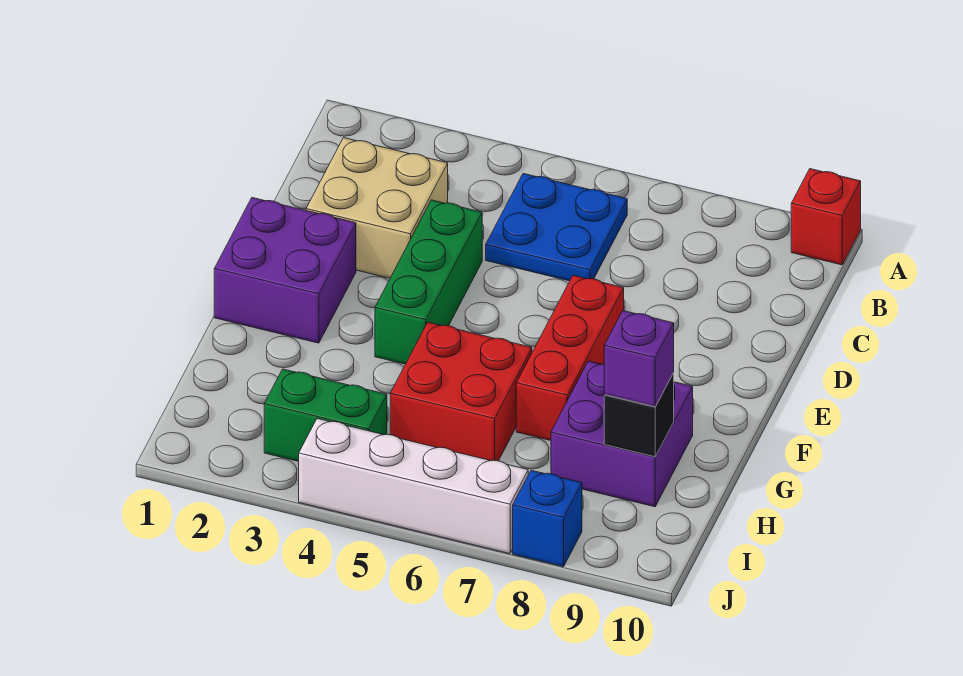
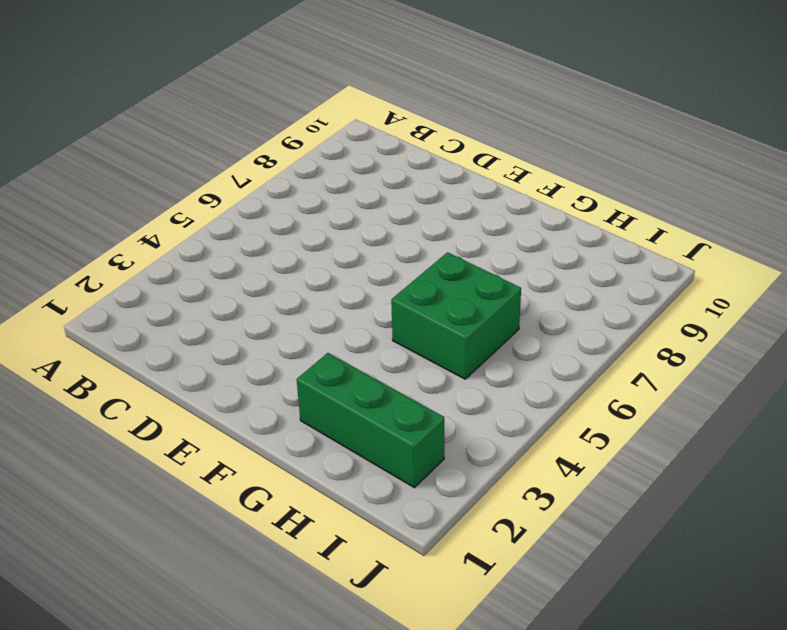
green brick G2:I2 level 1 -> green brick D4:F4 level 1
green brick G5:H6 level 1 -> red brick G5:H6 level 1
none -> red brick A10 level 1
none -> blue plate B5:C6 level 1
none -> tan brick C2:D3 level 1

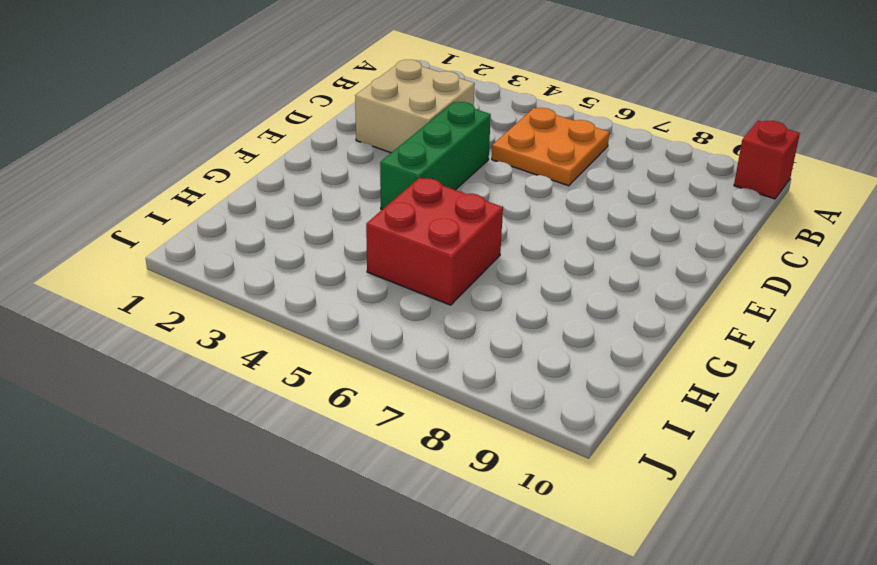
orange plate B5:C6 level 1 -> blue plate B5:C6 level 1
none -> purple brick E1:F2 level 1
none -> red brick E7:G7 level 1
none -> purple brick G8:H9 level 1

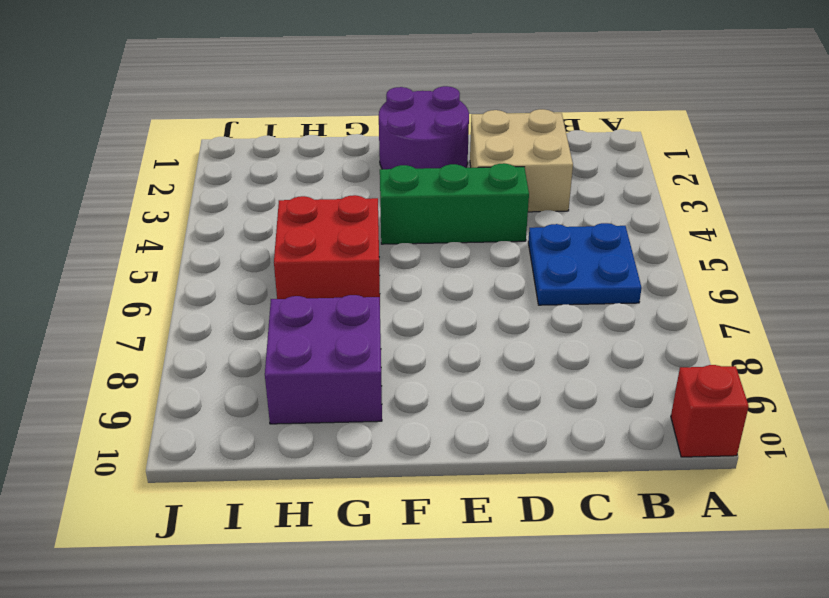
purple round brick E1:F2 level 1 -> purple brick E1:F2 level 1
none -> red brick E7:G7 level 1
none -> green brick I3:I4 level 1
none -> white brick J4:J7 level 1

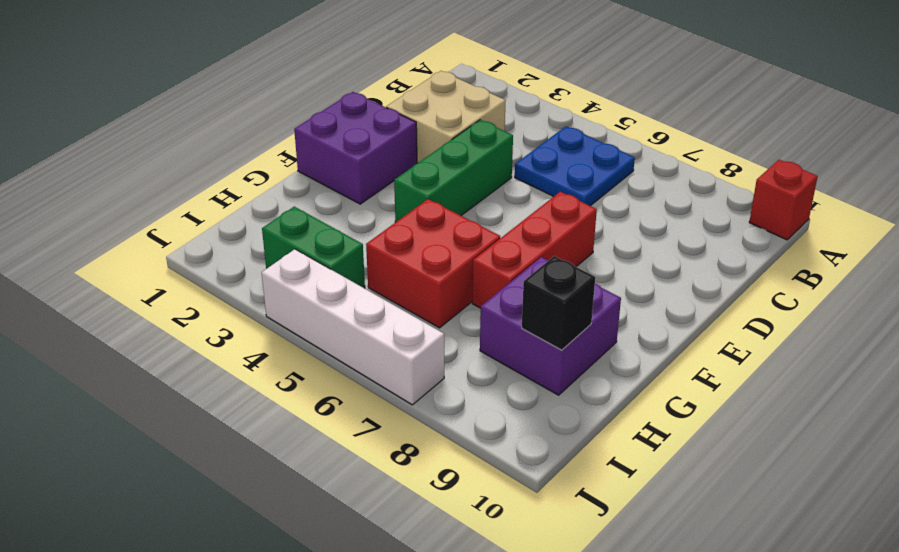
none -> blue brick J8 level 1
none -> purple brick H9 level 3

